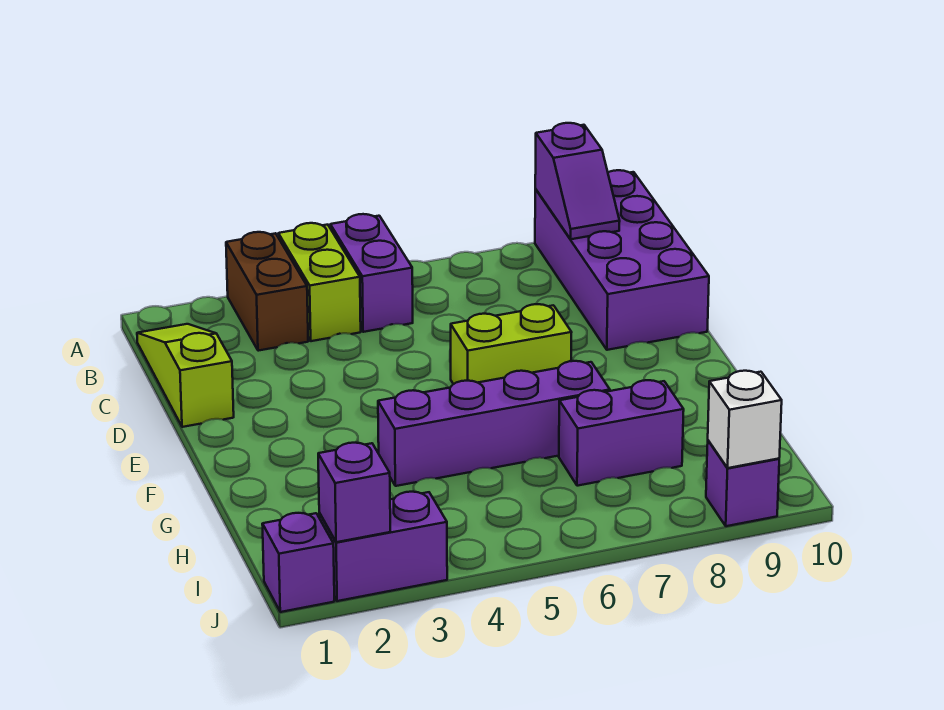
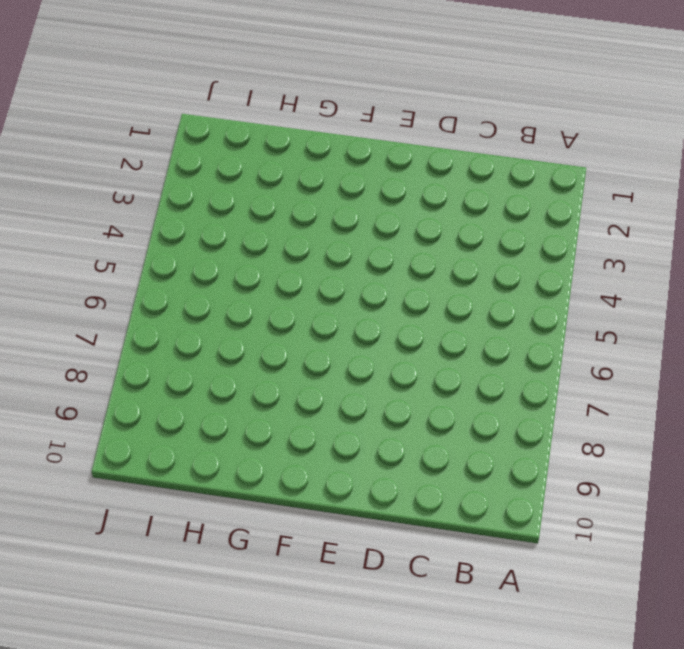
none -> brown brick A3:B3 level 1
none -> lime brick A4:B4 level 1
none -> purple brick A5:B5 level 1

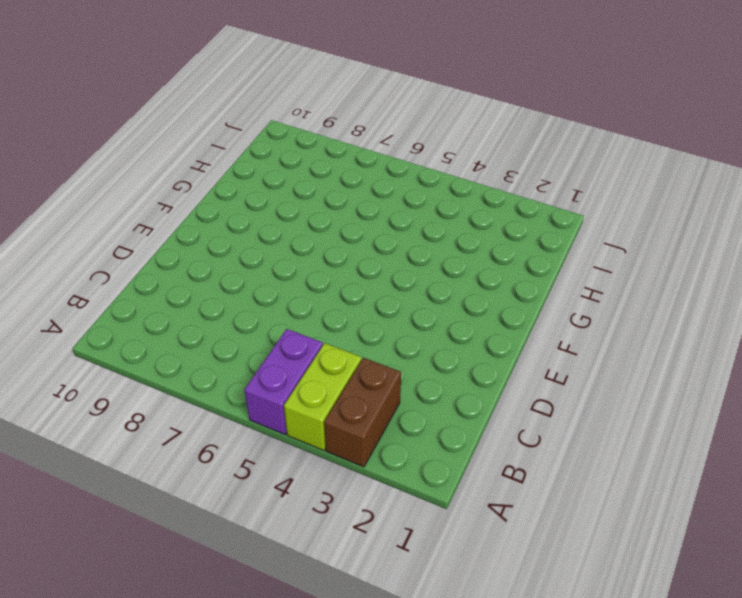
none -> purple brick A9:D10 level 1
none -> lime slope B1:D1 level 1 top D
none -> lime brick E6:E7 level 1

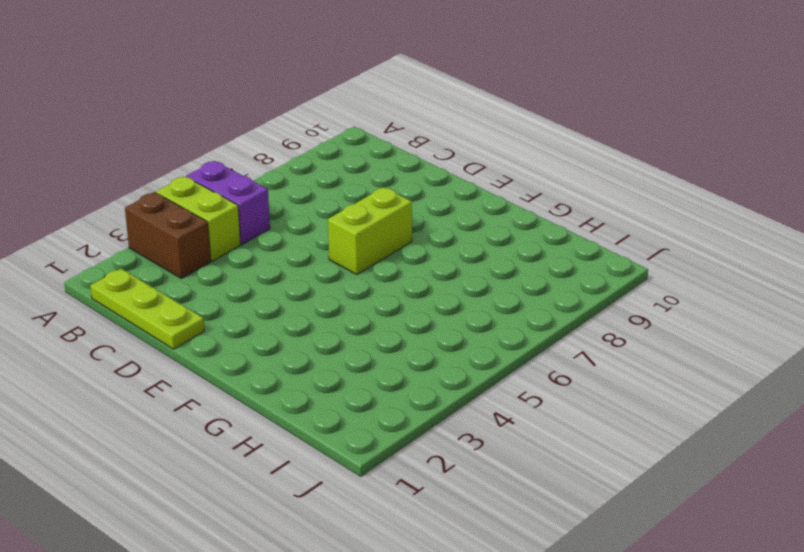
lime plate B1:D1 level 1 -> lime slope B1:D1 level 1 top D
none -> purple brick A9:D10 level 1
none -> purple brick G4:G7 level 1
none -> purple brick H7:H8 level 1

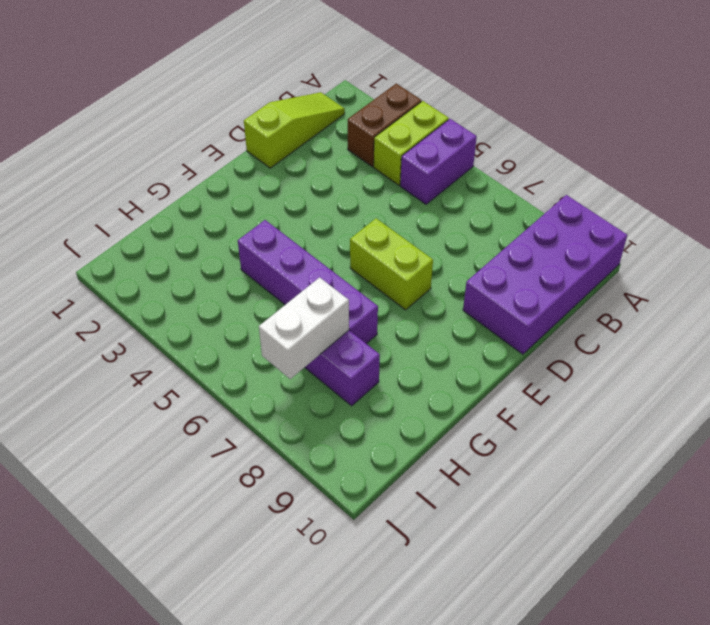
white brick H7:I7 level 2 -> none
none -> purple brick J1 level 1
none -> purple brick J2:J3 level 1
none -> purple brick J9 level 1

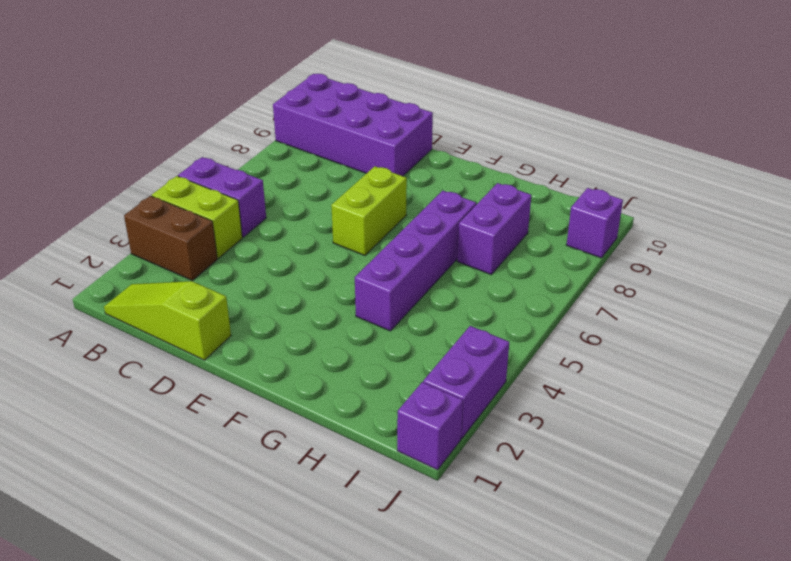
none -> purple slope A9:B9 level 2 top A
none -> purple brick J2 level 2
none -> white brick J9 level 2

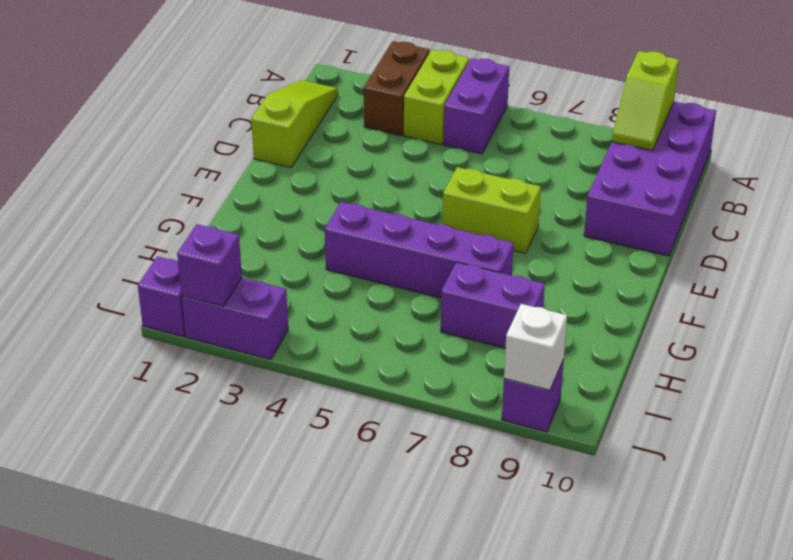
lime slope A9:B9 level 2 top A -> purple slope A9:B9 level 2 top A

